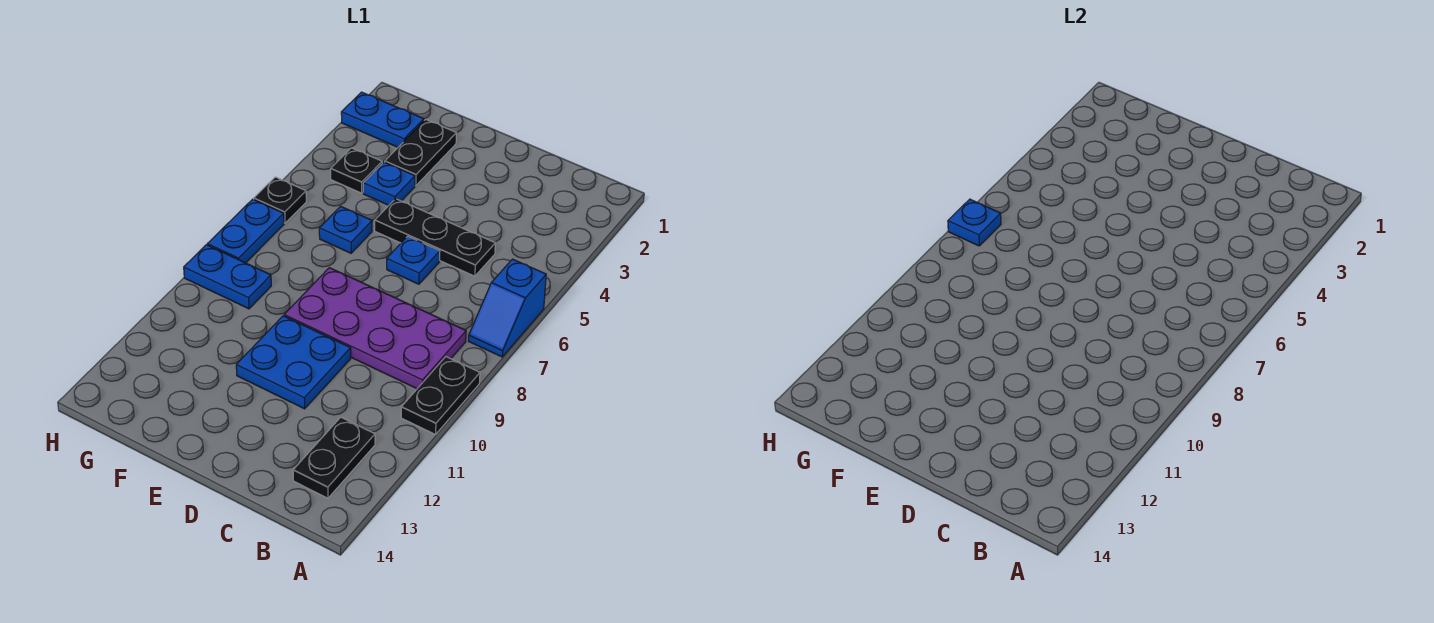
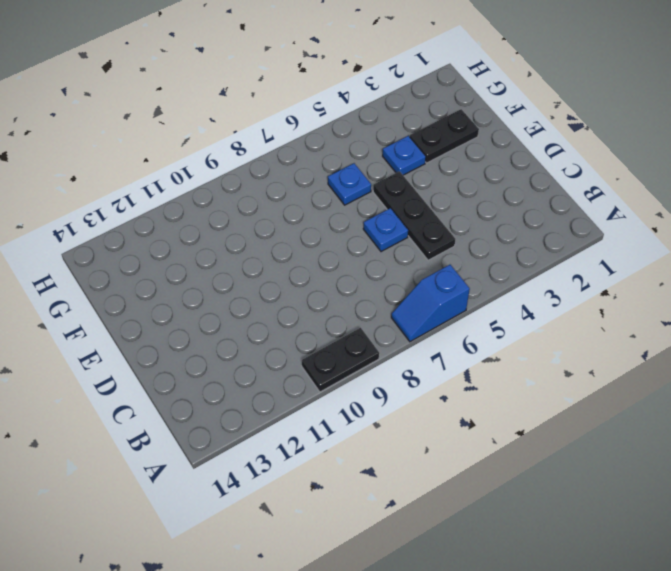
none -> purple plate B8:E9 level 1
none -> black plate B12:B13 level 1
none -> blue plate D10:E11 level 1

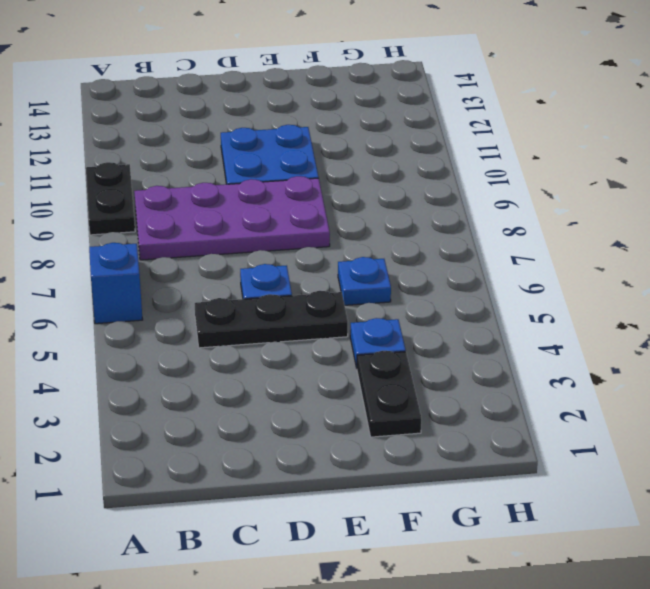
none -> black plate B12:B13 level 1
none -> blue plate G2:H2 level 1
none -> black plate G4 level 1

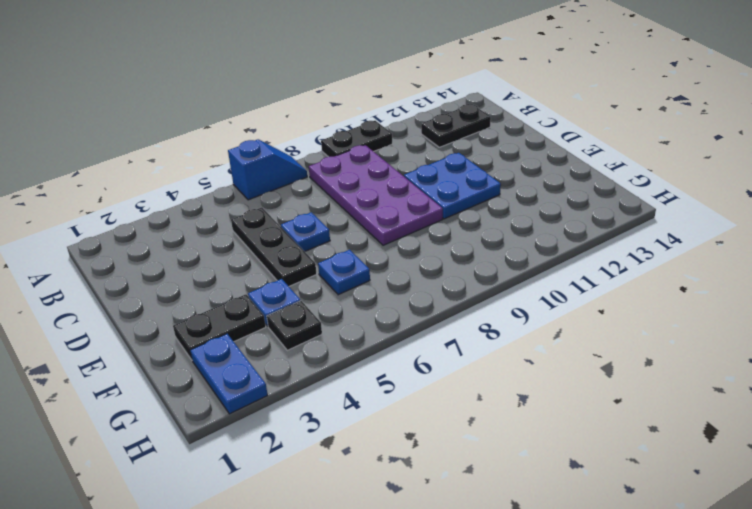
none -> blue plate G9:H9 level 1
none -> black plate H6 level 1
none -> blue plate H7:H8 level 1

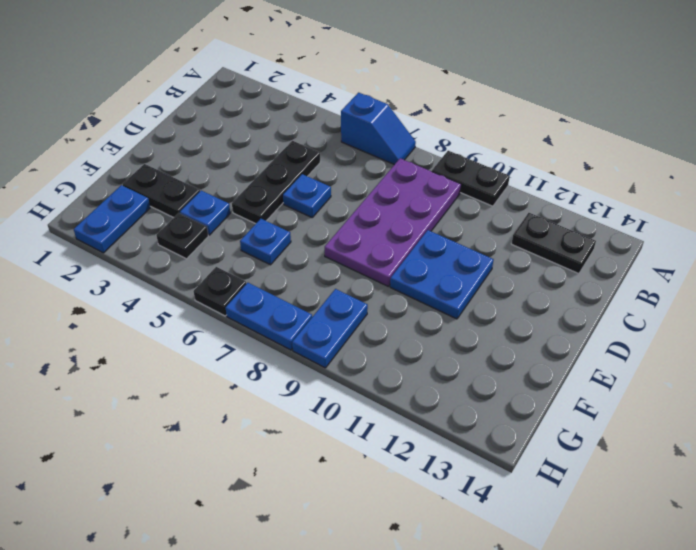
none -> blue plate H7 level 2

